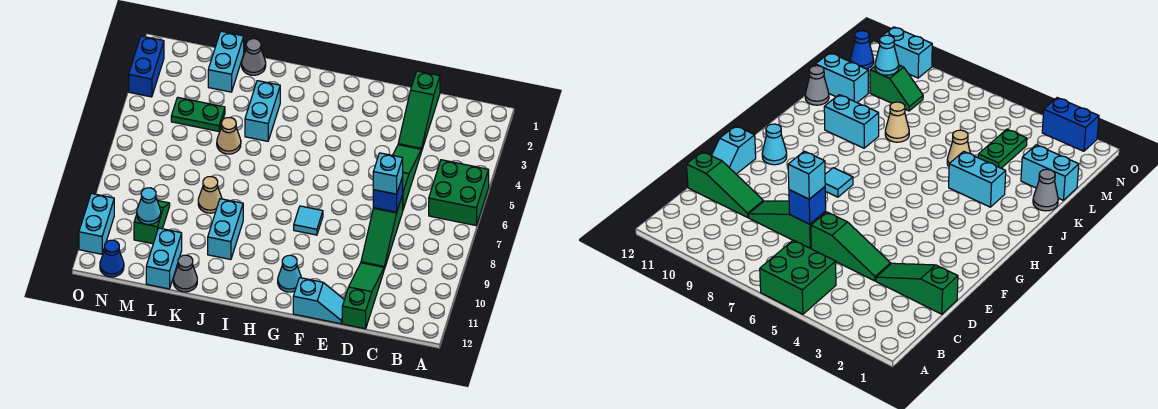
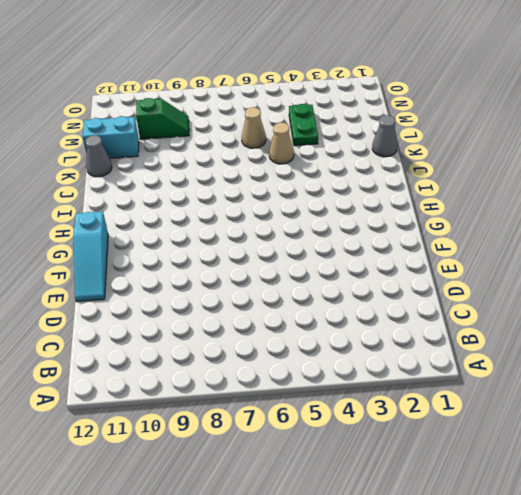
cyan slope E12:G12 level 1 top G -> cyan slope E12:F12 level 1 top F
tan cone L6 level 1 -> tan cone K8 level 1
none -> green brick A5:B6 level 1
none -> green slope D1:D3 level 1 top 1
none -> green slope D4:D6 level 1 top 6

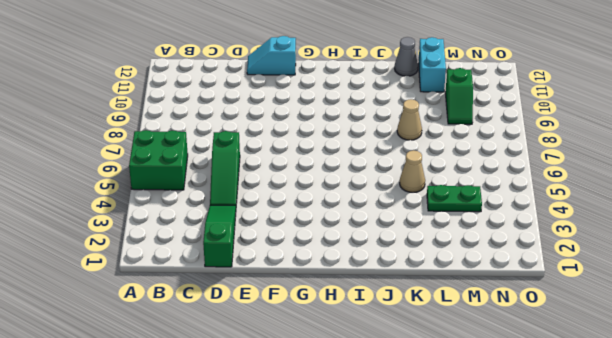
none -> green slope D7:D9 level 1 top 7
none -> green slope D10:D12 level 1 top 12
none -> cyan tile G8 level 1

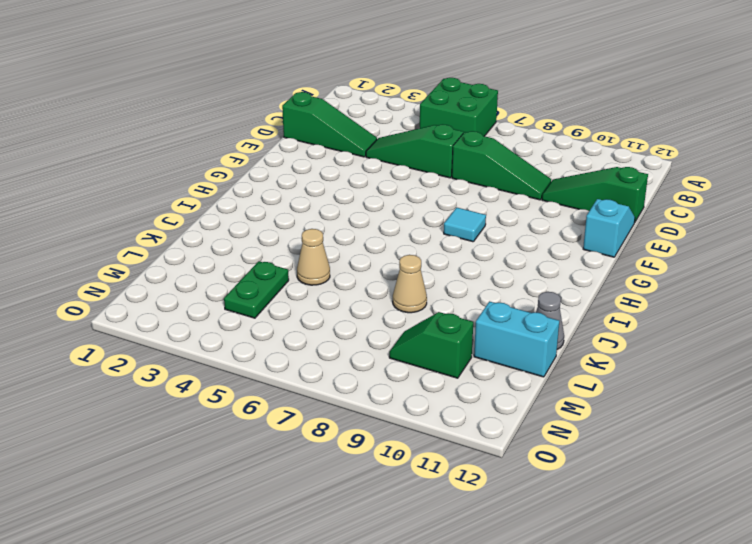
none -> cyan cone G11 level 1
none -> cyan brick J3:J4 level 1
none -> cyan brick J9:J10 level 1

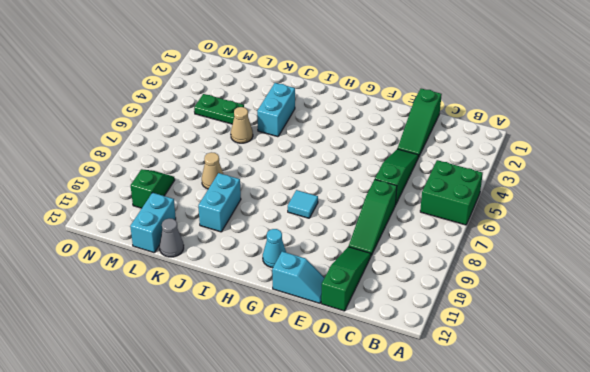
none -> grey cone K1 level 1
none -> cyan brick L1:L2 level 1
none -> blue cone N12 level 1

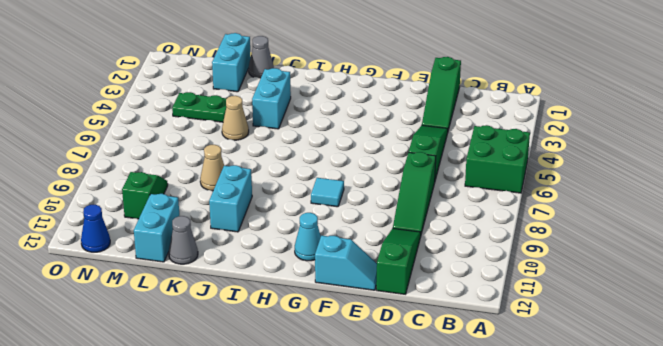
none -> blue brick O2:O3 level 1
none -> cyan brick O10:O11 level 1
none -> blue brick D7 level 2

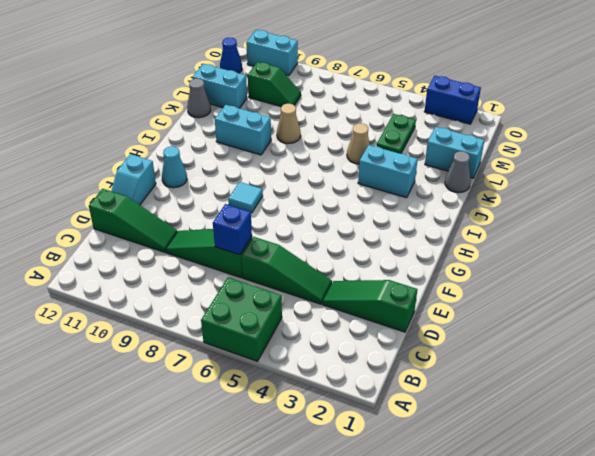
none -> cyan cone M10 level 2
none -> cyan brick D7 level 3

